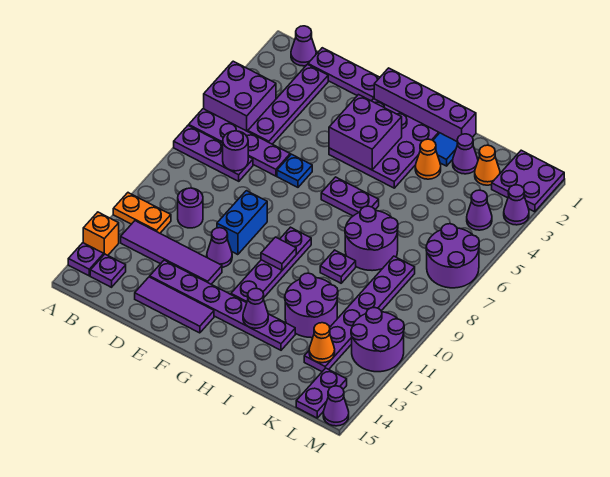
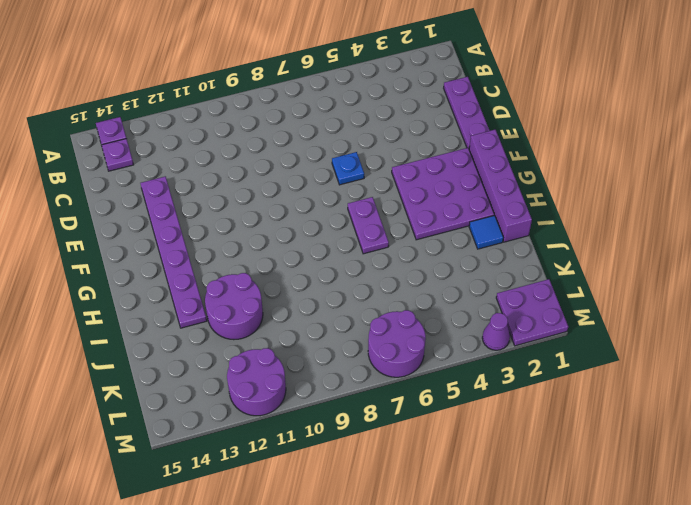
none -> purple brick A4:B5 level 1
none -> purple plate A6:D6 level 1
none -> purple plate A7:C7 level 1
none -> orange plate A11:B11 level 1

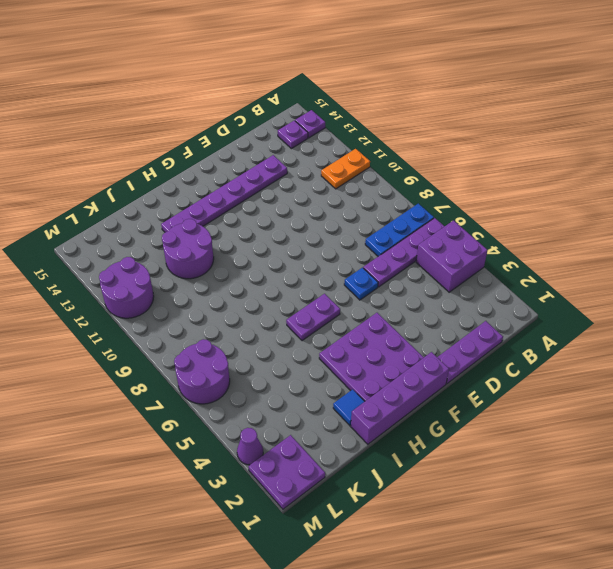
blue plate A7:C7 level 1 -> purple plate A7:C7 level 1
none -> orange brick A13 level 1
none -> purple cone B1 level 1
none -> purple tile B12:E12 level 1
none -> purple plate C2:C5 level 1

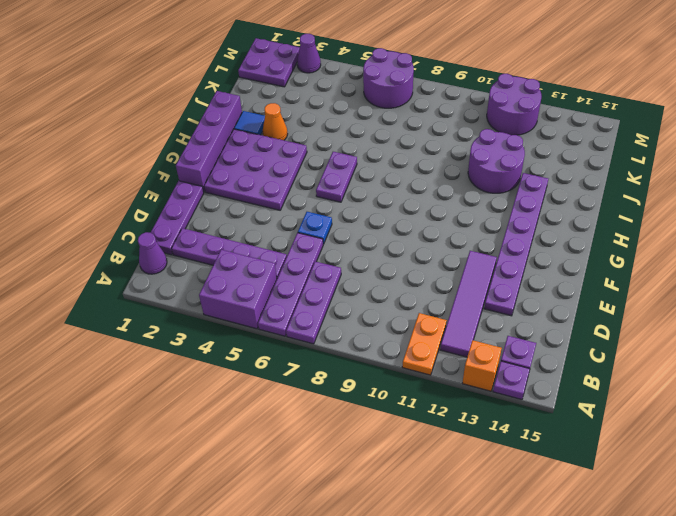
none -> purple round brick C10 level 1
none -> purple tile D14:F14 level 1
none -> blue brick E9:E10 level 1
none -> purple cone E11 level 1

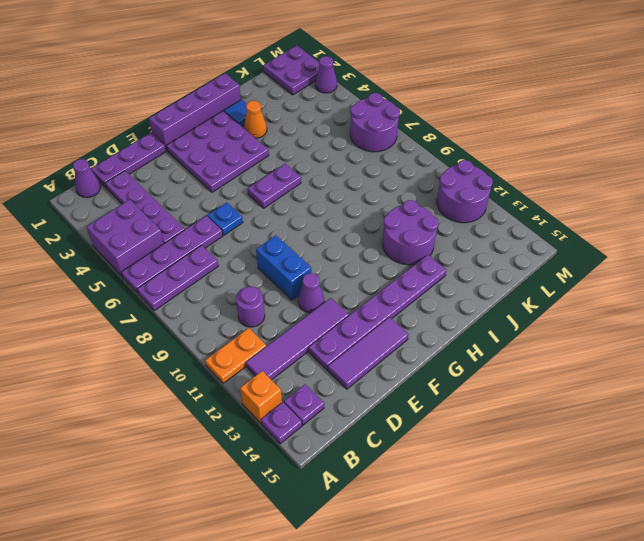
none -> purple plate G9:G12 level 1
none -> purple round brick I7:J8 level 1
none -> purple plate I9 level 1
none -> purple cone J2 level 1

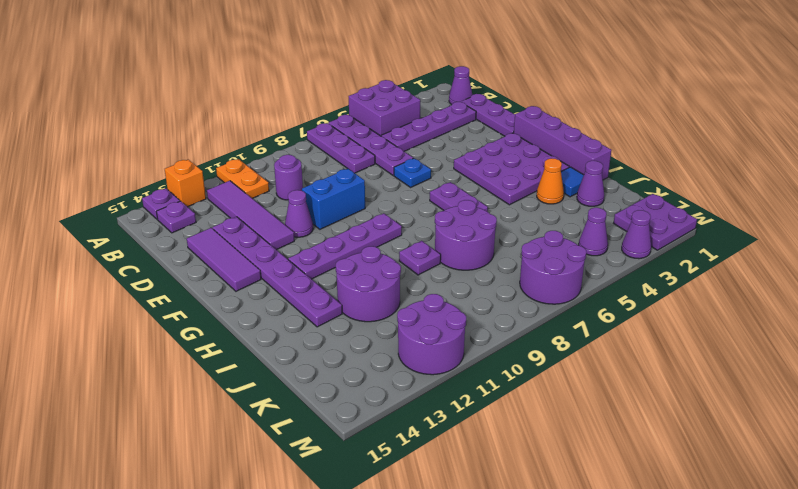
none -> orange cone K2 level 1
none -> purple plate K8:K13 level 1
none -> purple plate L14:L15 level 1
none -> purple cone M15 level 1

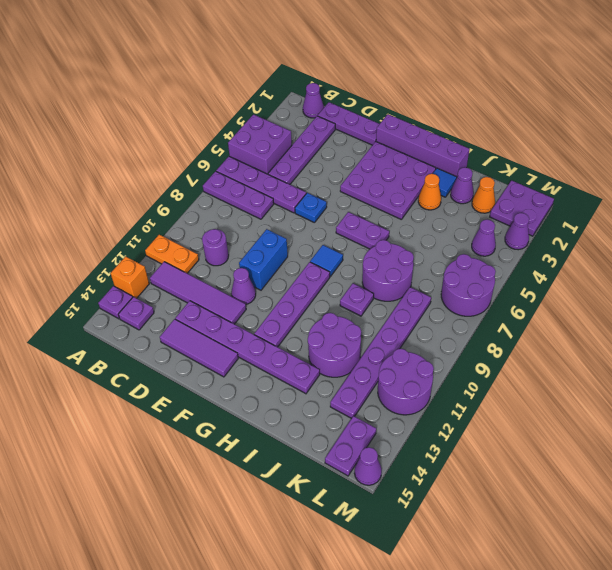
blue tile G8 level 1 -> none
none -> purple round brick C7 level 2
none -> purple brick F3:G4 level 2
none -> purple tile G10 level 2
none -> purple cone H13 level 2

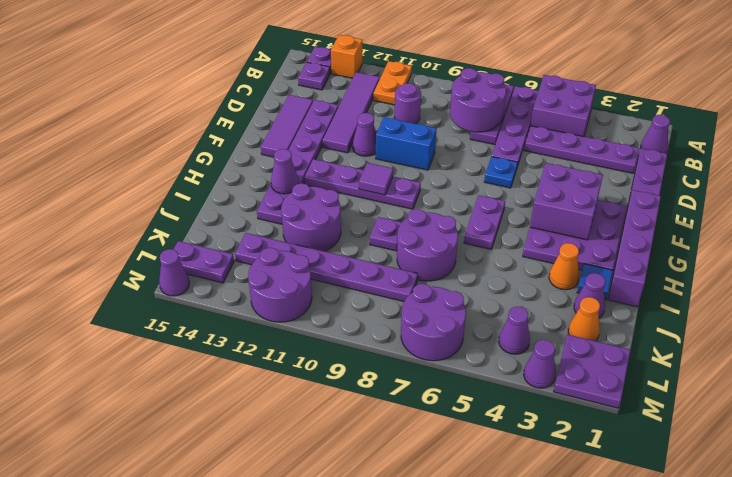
purple round brick B7:C8 level 2 -> purple round brick C7 level 2
none -> orange cone K13 level 2

